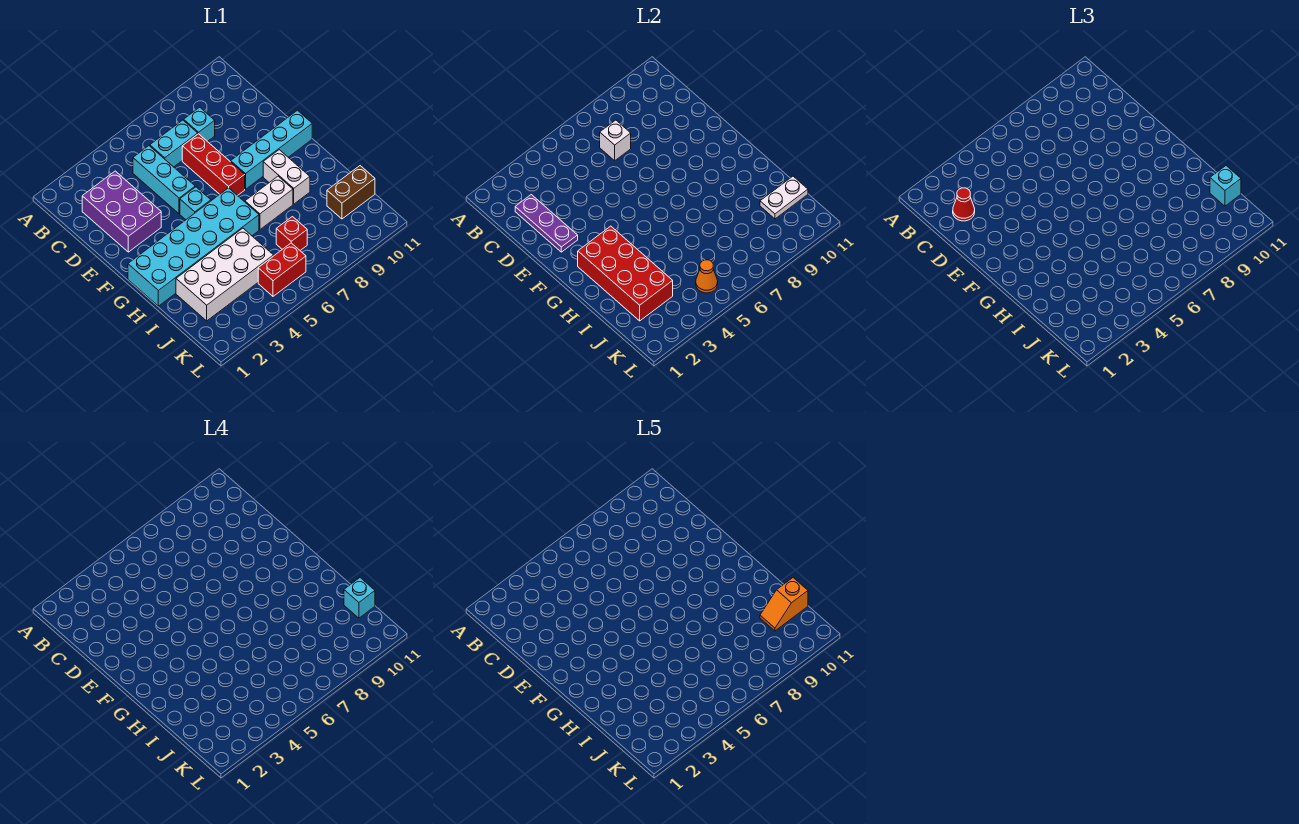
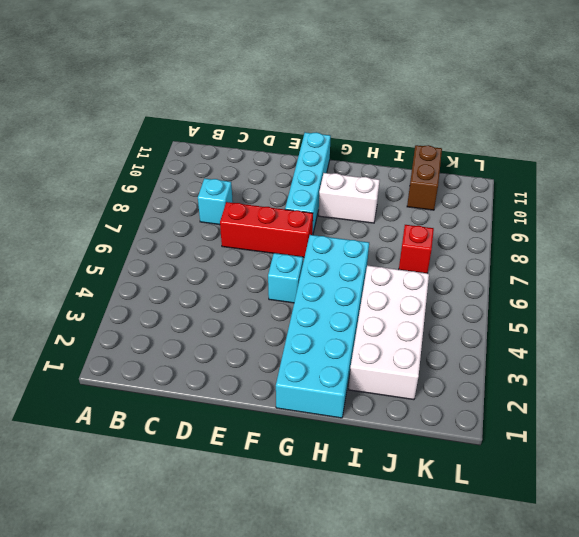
none -> purple brick C2:E3 level 1
none -> cyan brick C5:E5 level 1
none -> cyan brick C6:C7 level 1

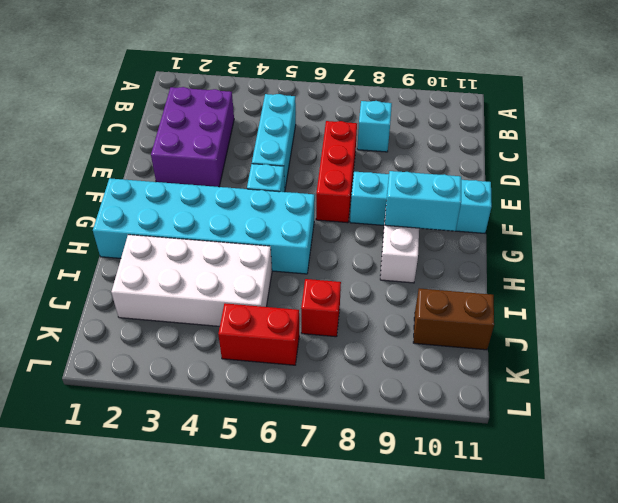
cyan brick G9:G10 level 2 -> cyan brick C6:C7 level 1
none -> white brick H7:H8 level 1
none -> purple plate C2:E2 level 2
none -> white brick C7 level 2

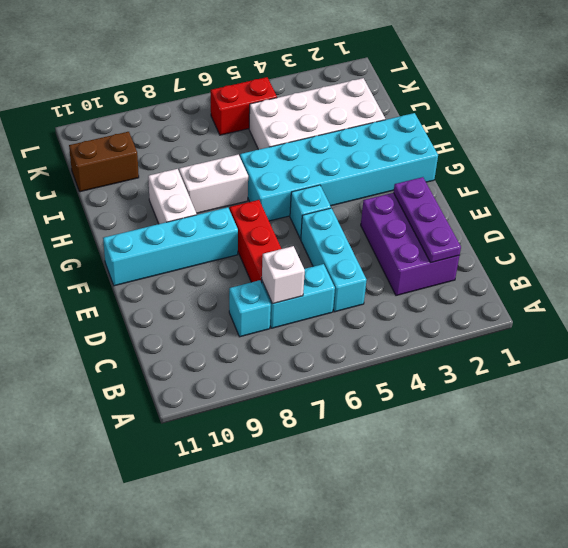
none -> red brick J7 level 1
none -> red brick G2:J3 level 2
none -> white plate J10:J11 level 2

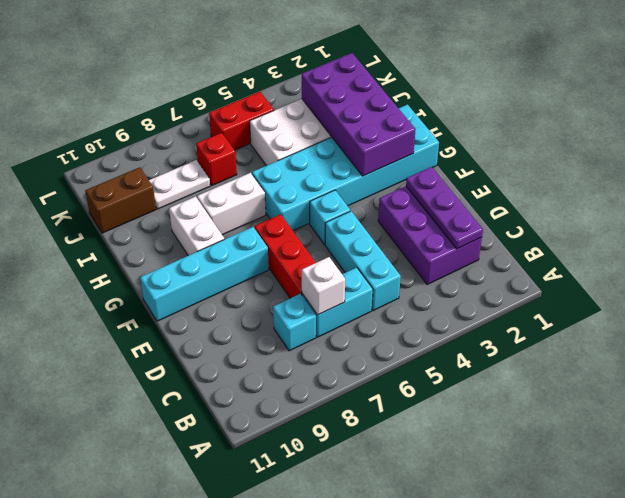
purple brick G2:J3 level 2 -> red brick G2:J3 level 2
white plate J8:J9 level 1 -> white plate J10:J11 level 2
none -> orange cone K5 level 2
none -> red cone C2 level 3
none -> cyan brick J11 level 3

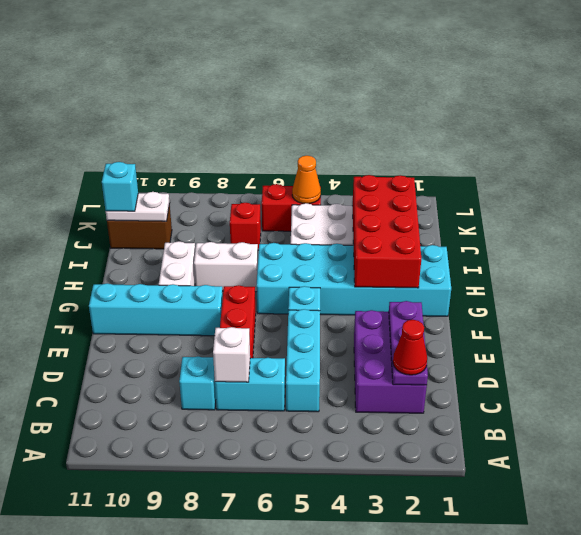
none -> cyan brick J11 level 4
none -> orange slope J10:J11 level 5 top 11

